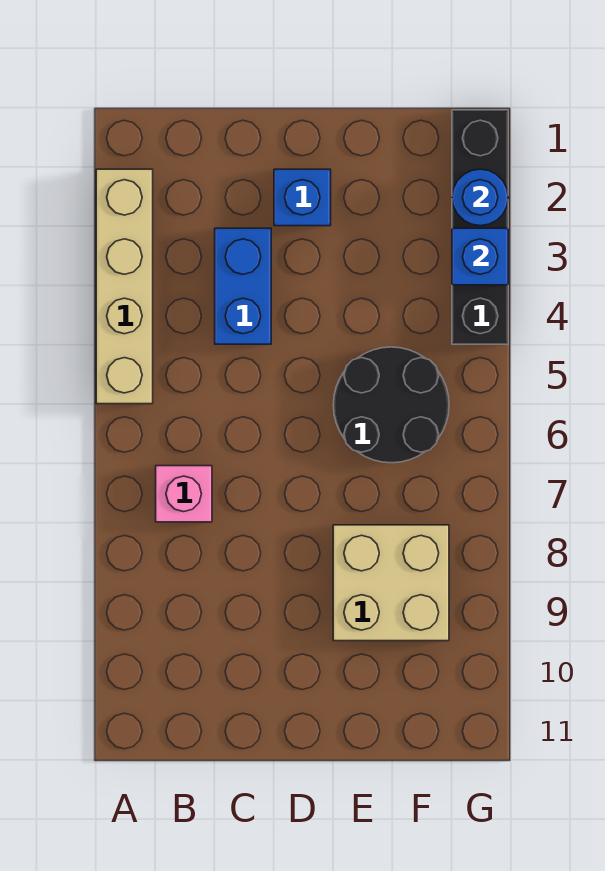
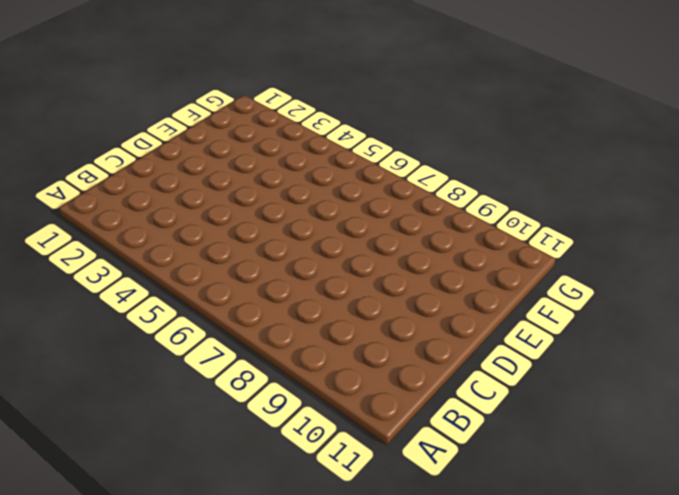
none -> tan brick A2:A5 level 1
none -> pink brick B7 level 1

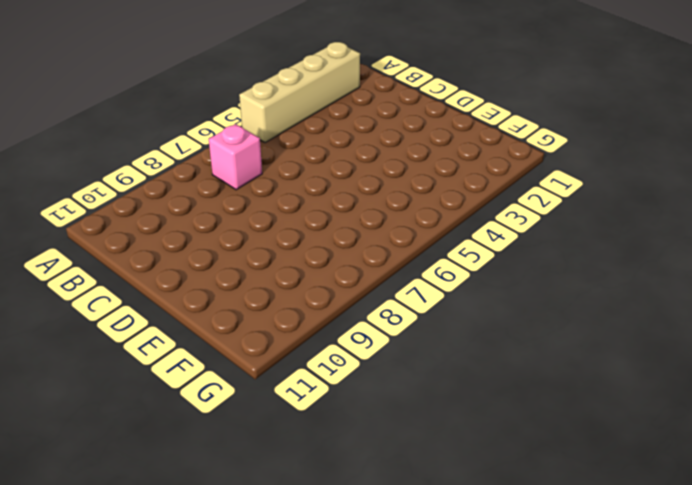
none -> blue brick C3:C4 level 1
none -> blue brick D2 level 1

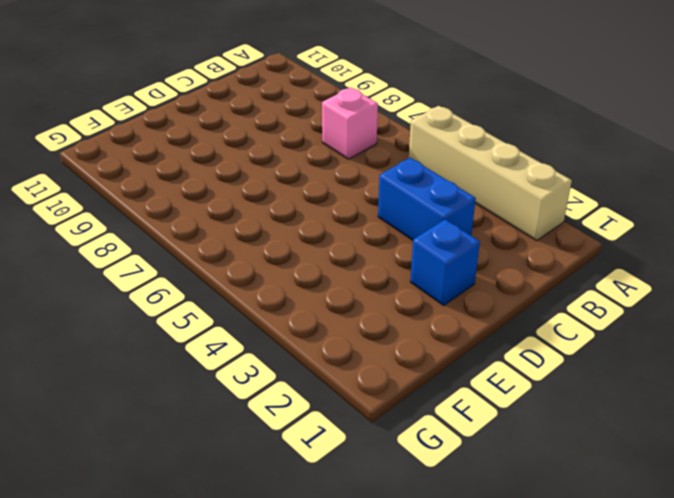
none -> black round brick E5:F6 level 1
none -> tan brick E8:F9 level 1

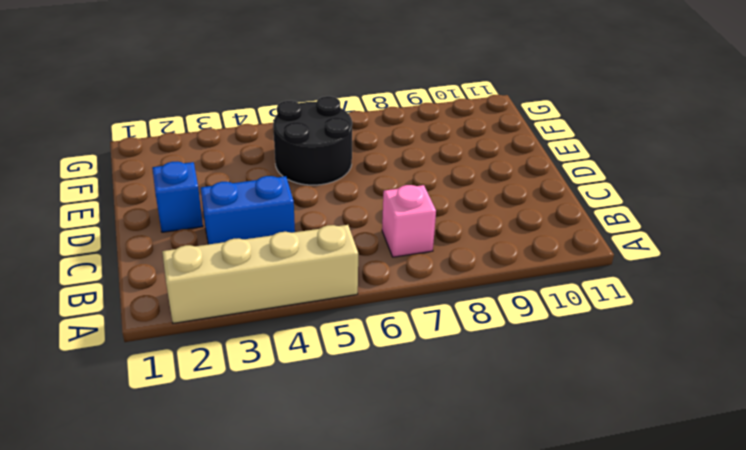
none -> tan brick E8:F9 level 1
none -> black brick G1:G4 level 1

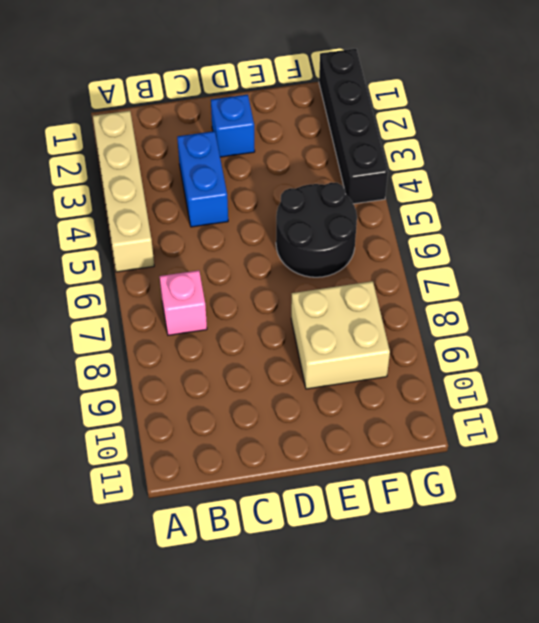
none -> blue round brick G2 level 2
none -> blue brick G3 level 2

